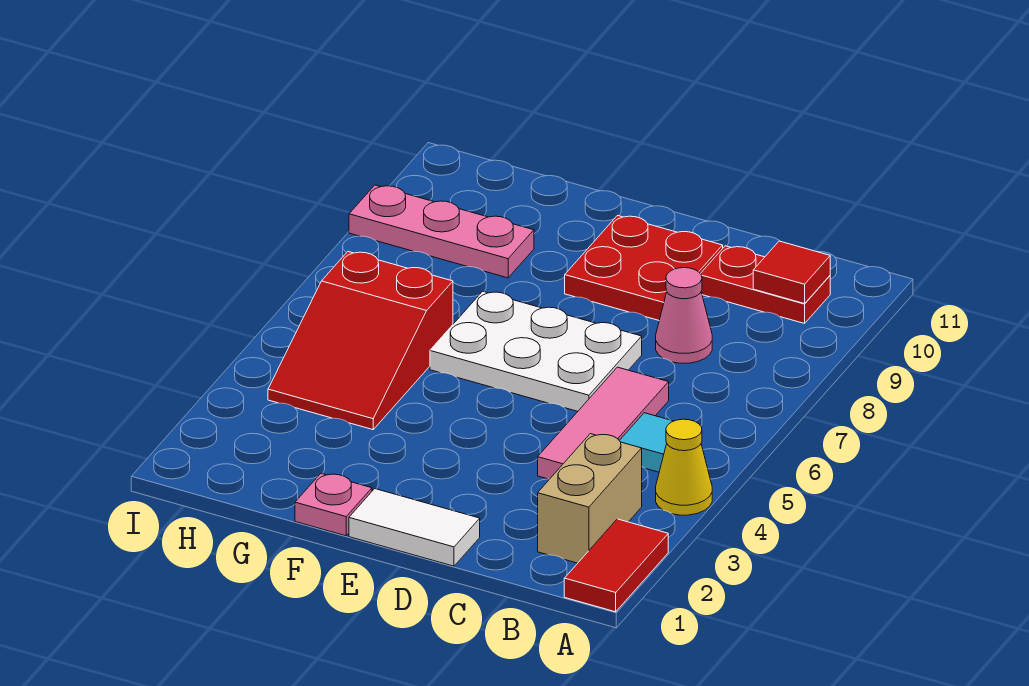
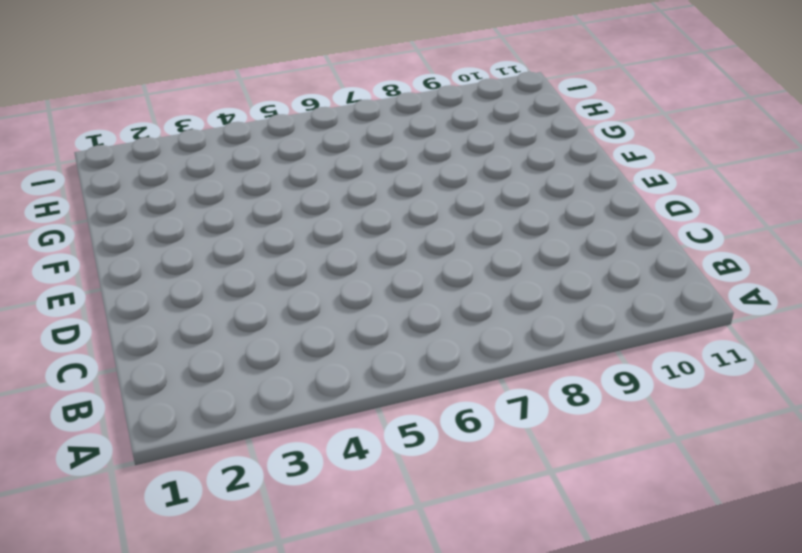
none -> red tile A1:A2 level 1
none -> yellow cone A4 level 1
none -> tan brick B2:B3 level 1

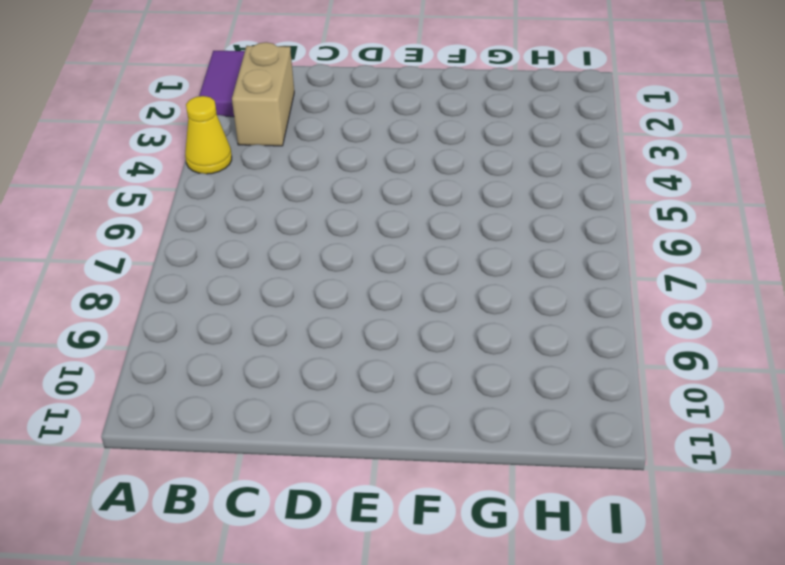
purple tile A1:A2 level 1 -> red tile A1:A2 level 1
none -> cyan tile B5 level 1
none -> red plate B10:C10 level 1
none -> pink tile C4:C6 level 1

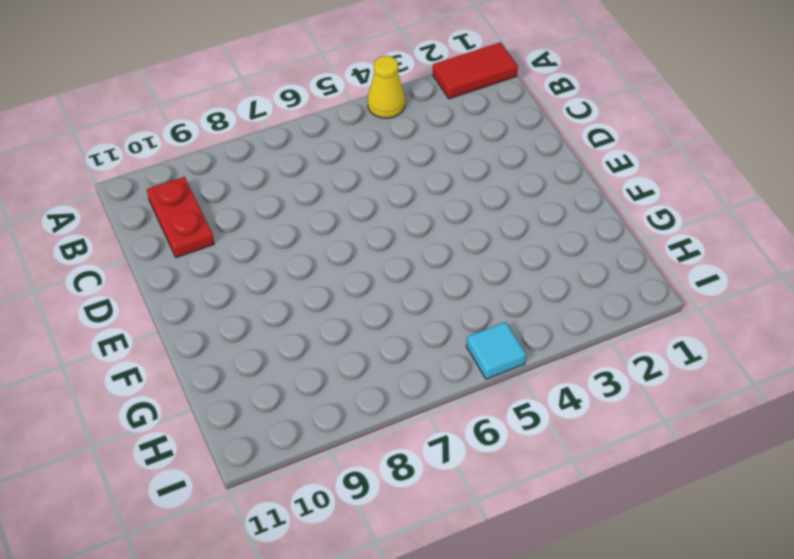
cyan tile I5 level 1 -> cyan tile B5 level 1
none -> tan brick B2:B3 level 1
none -> pink tile C4:C6 level 1
none -> pink cone C8 level 1

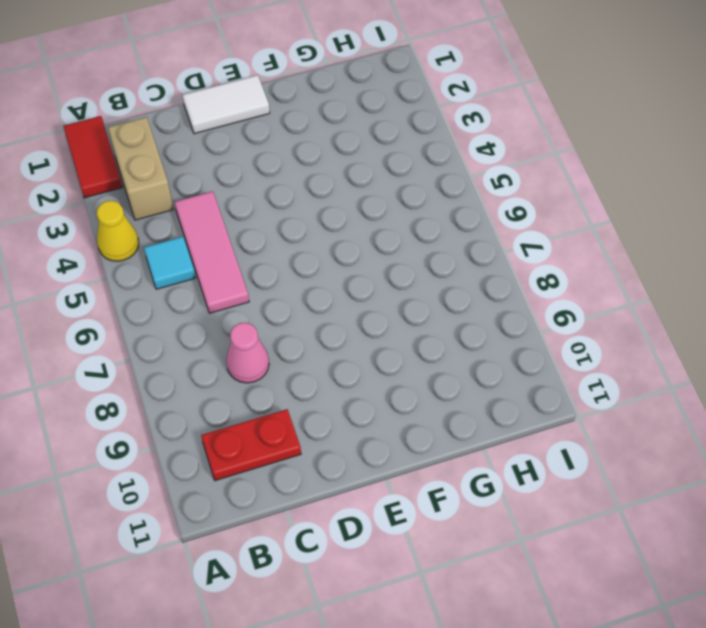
none -> white plate D6:F7 level 1
none -> red plate D9:E10 level 1
none -> pink plate F1 level 1

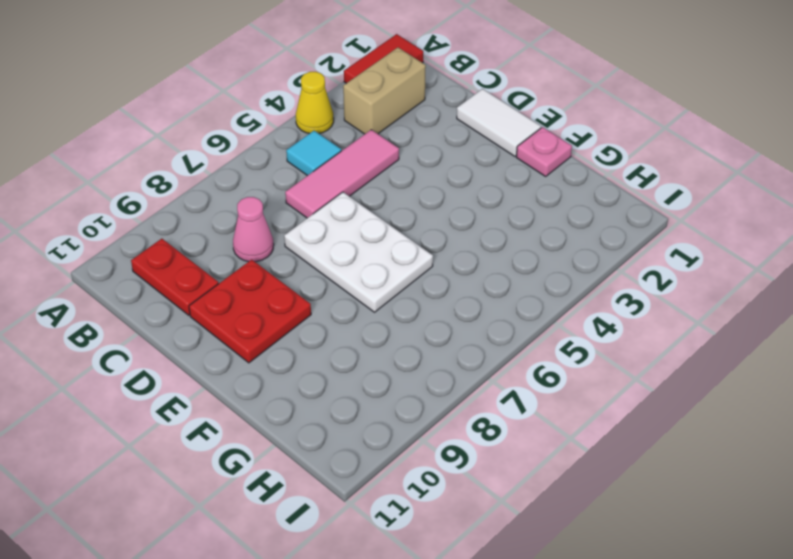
none -> red slope G4:H6 level 1 top 6
none -> pink plate G9:I9 level 1
none -> red tile B10 level 2

